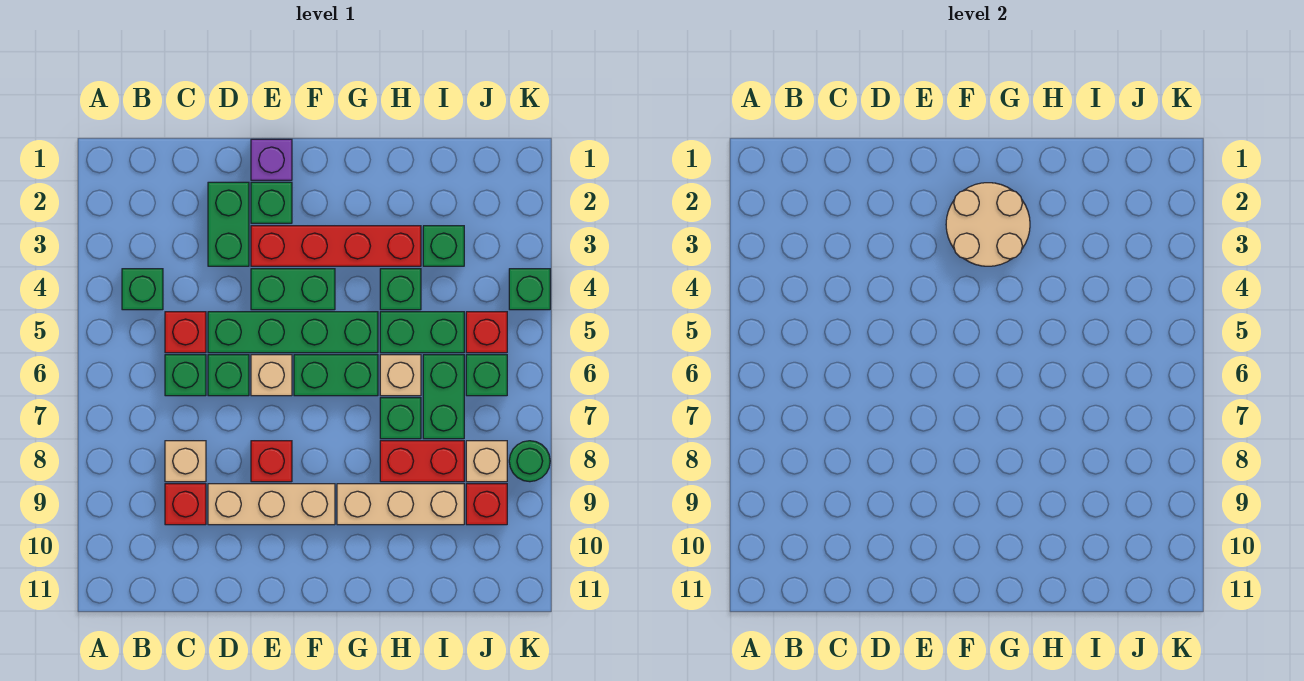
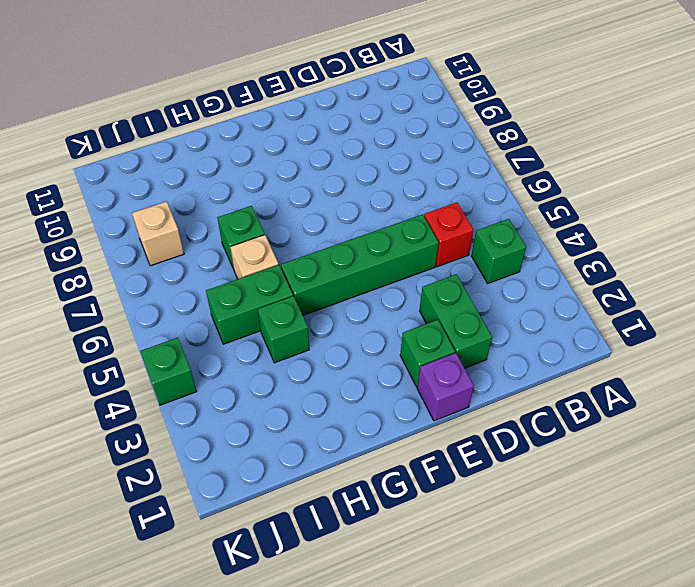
none -> green brick C6 level 1
none -> tan brick C8 level 1
none -> red brick C9 level 1
none -> green brick D6 level 1

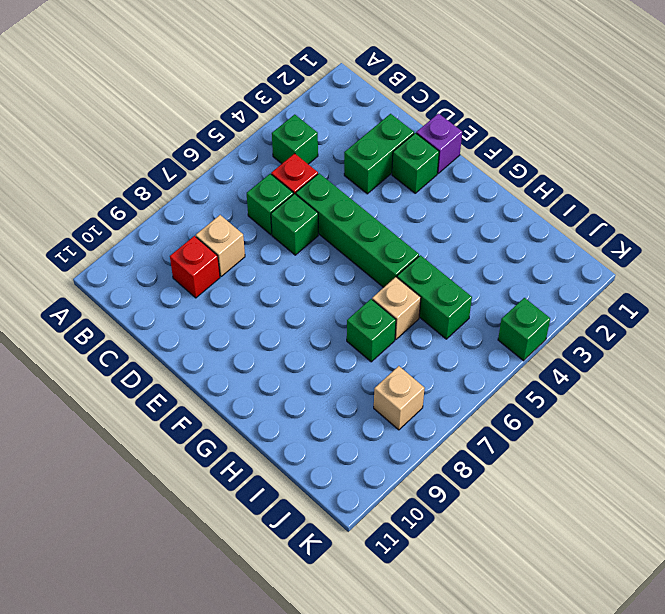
none -> tan brick D9:F9 level 1
none -> red brick E3:H3 level 1
none -> green brick E4:F4 level 1
none -> tan brick E6 level 1

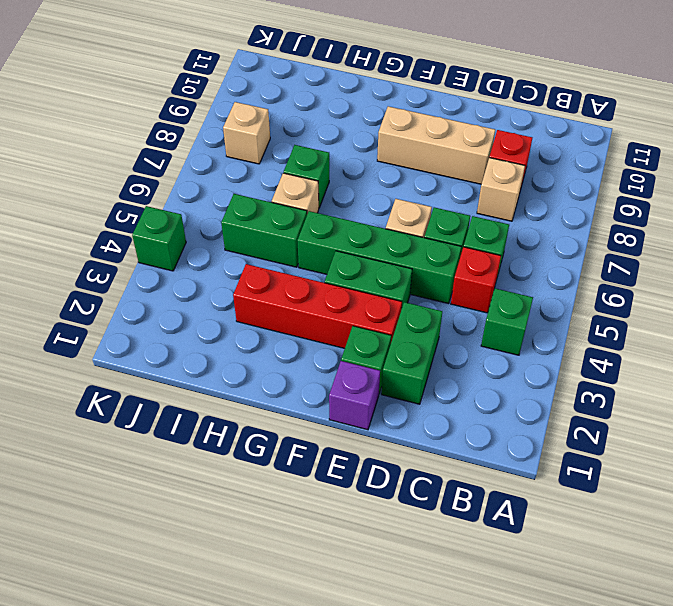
none -> red brick E8 level 1
none -> green brick F6:G6 level 1
none -> tan brick G9:I9 level 1
none -> green brick H4 level 1

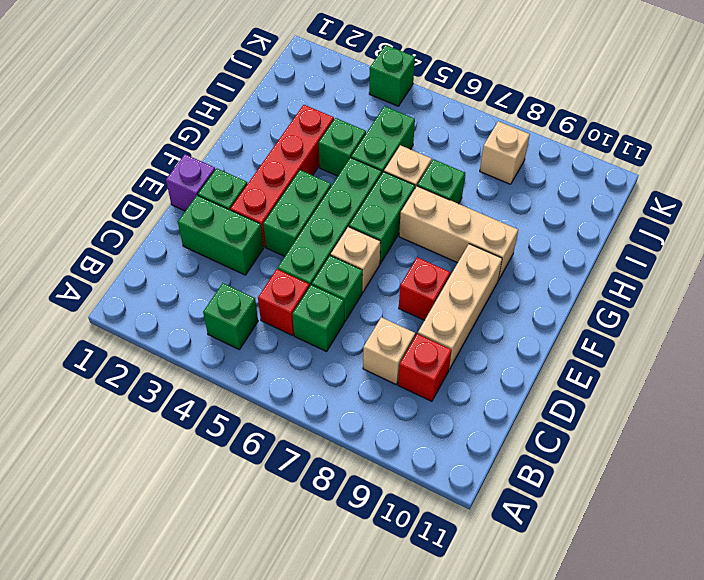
tan brick G7:G9 level 1 -> tan brick G9:I9 level 1
none -> red brick H8:I8 level 1
none -> green brick I3 level 1
none -> green brick I6:I7 level 1
none -> red brick J5 level 1

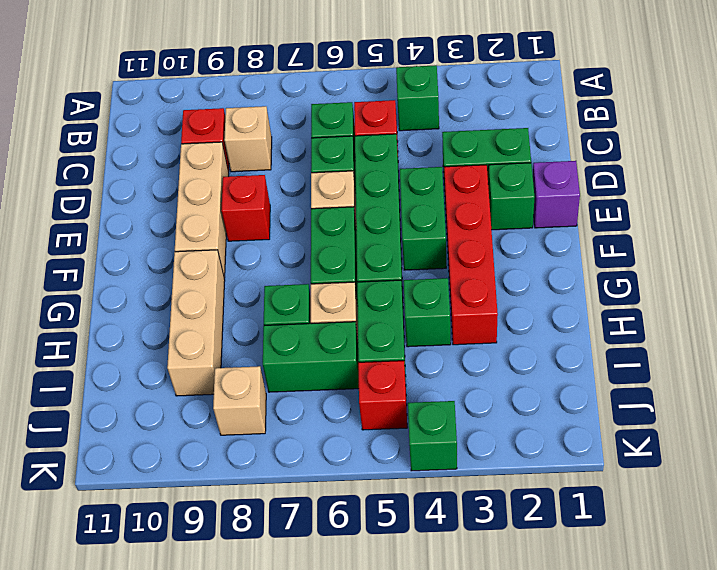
none -> red brick H8:I8 level 1
none -> green brick I3 level 1
none -> green brick J6 level 1
none -> red brick J9 level 1

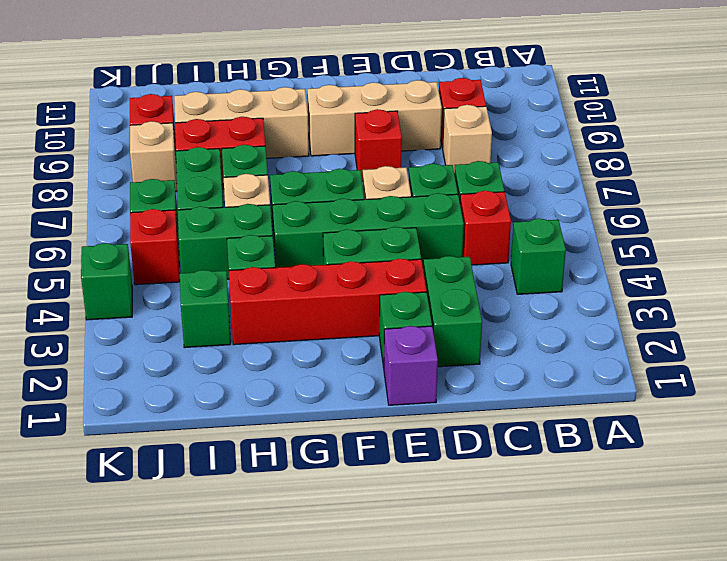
none -> green round brick K8 level 1
none -> tan round brick F2:G3 level 2

